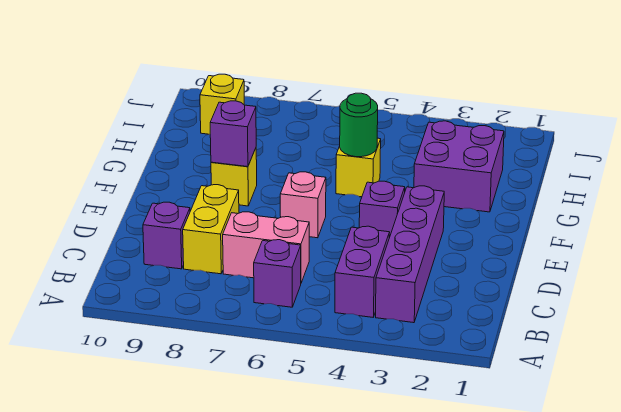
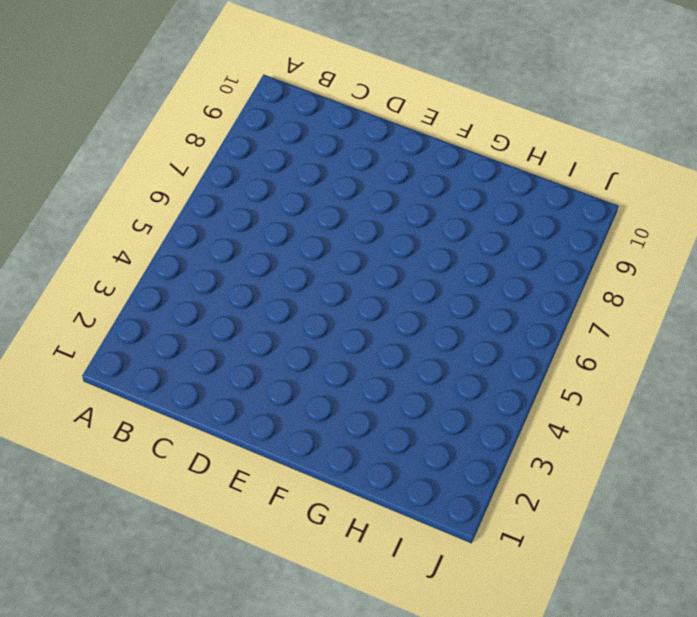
none -> purple brick B3:E3 level 1
none -> purple brick B4:C4 level 1
none -> purple brick B6 level 1

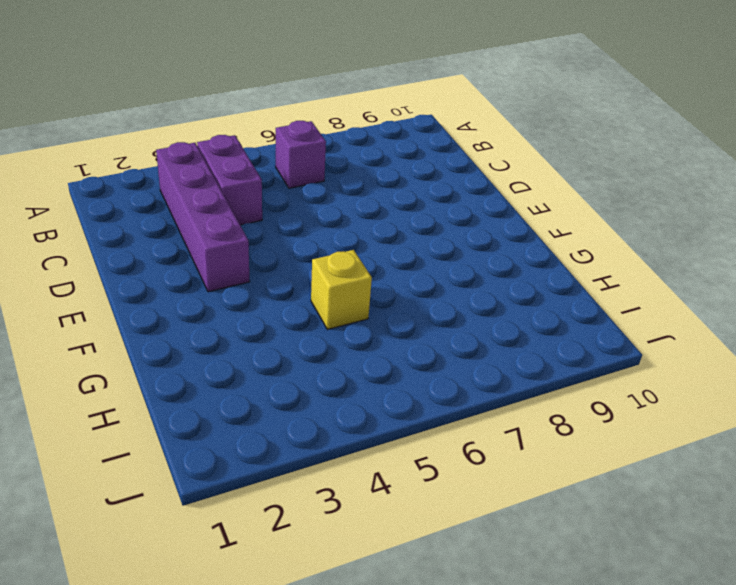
none -> pink brick C6:C7 level 1
none -> yellow brick C8:D8 level 1
none -> purple brick C9 level 1

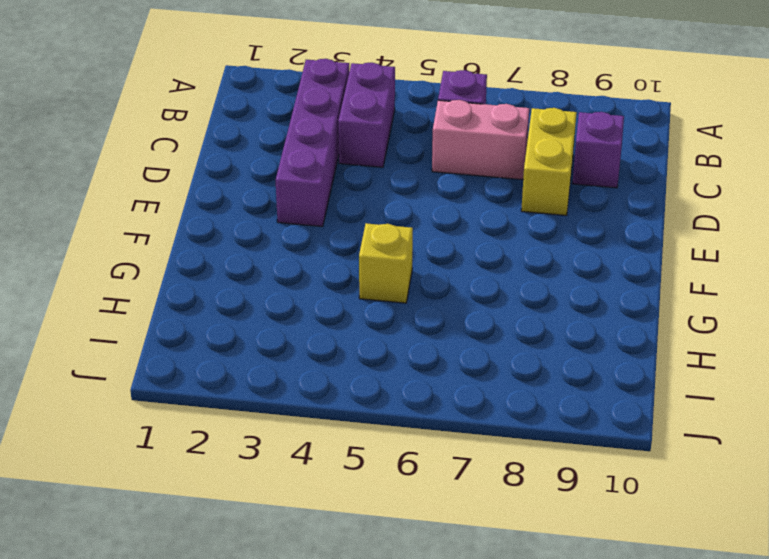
none -> purple brick E4 level 1
none -> pink brick E6 level 1
none -> yellow brick F8 level 1

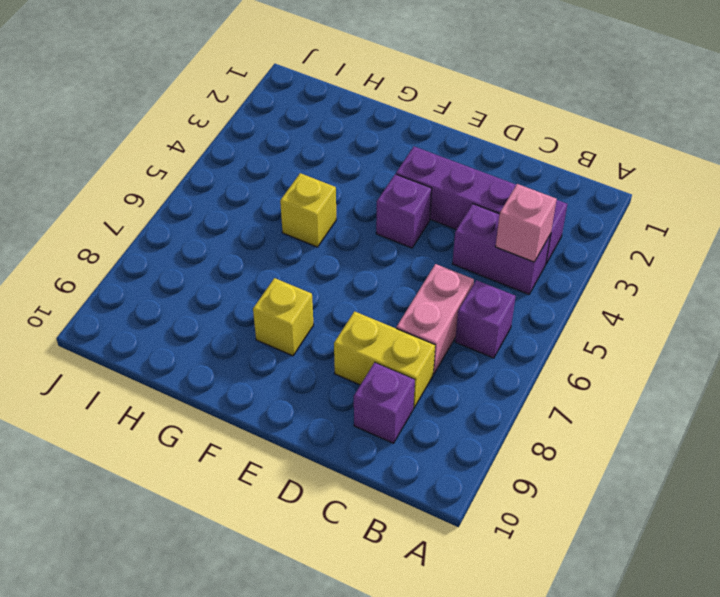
pink brick B4 level 2 -> pink brick E6 level 1
none -> purple brick G2:H3 level 1
none -> yellow brick I9 level 1
none -> purple brick F8 level 2

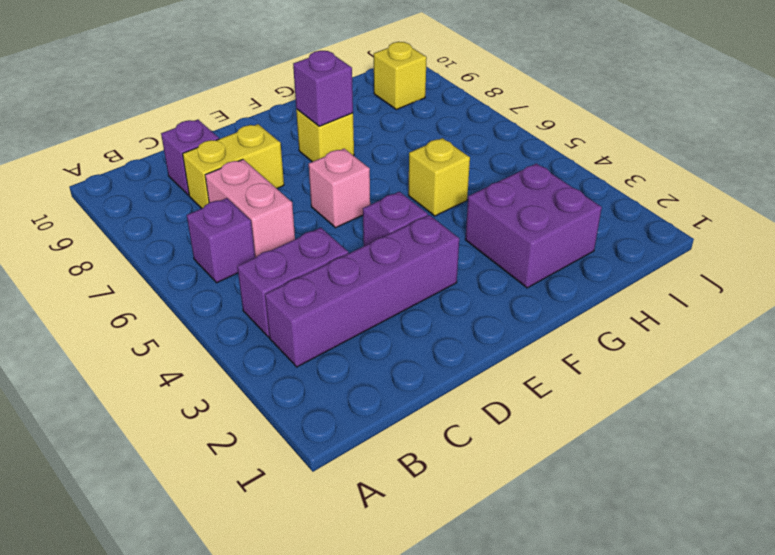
none -> green round brick G5 level 2

